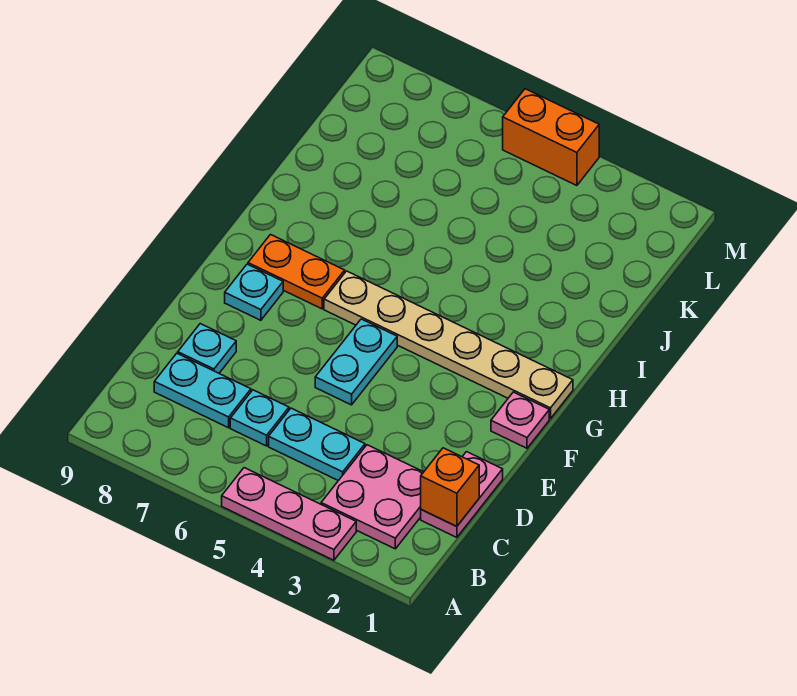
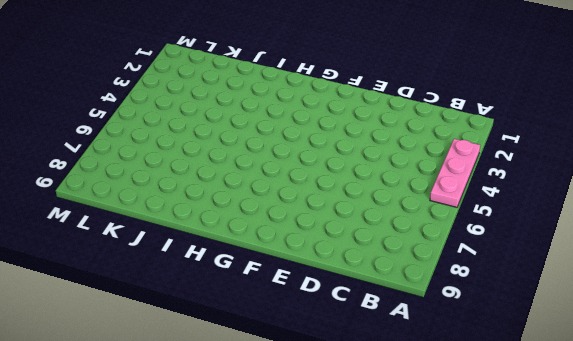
none -> pink plate B2:C3 level 1
none -> pink plate C1:D1 level 1
none -> cyan plate C4:C5 level 1

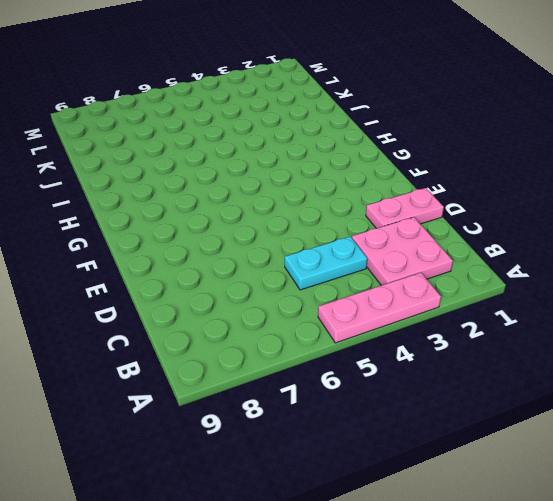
pink plate D1:D2 level 1 -> pink plate C1:D1 level 1
none -> cyan plate C6 level 1
none -> cyan plate C7:C8 level 1
none -> cyan plate D8 level 1

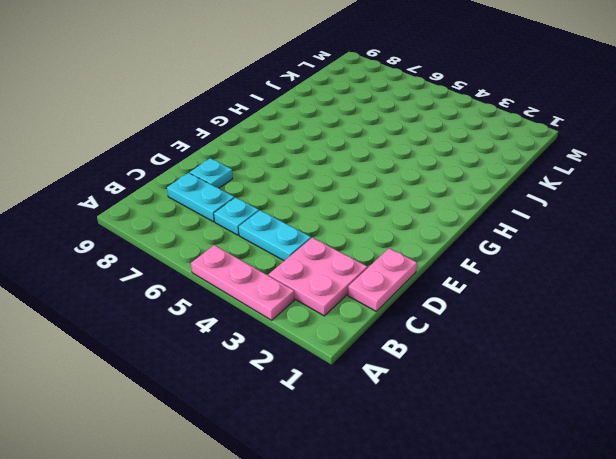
none -> cyan plate E5:F5 level 1
none -> pink plate F1 level 1
none -> cyan plate F8 level 1

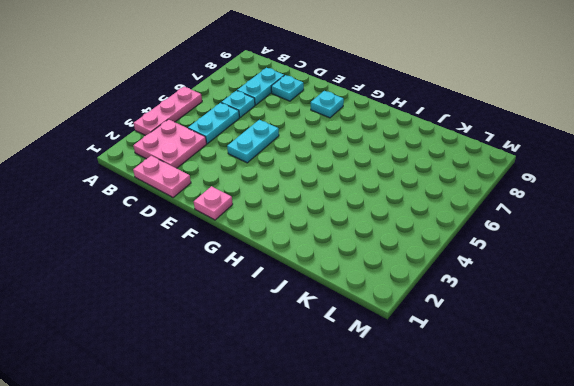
cyan plate E4:E5 level 1 -> cyan plate E5:F5 level 1
none -> tan plate G1:G6 level 1
none -> orange plate G7:G8 level 1
none -> orange brick M4:M5 level 1

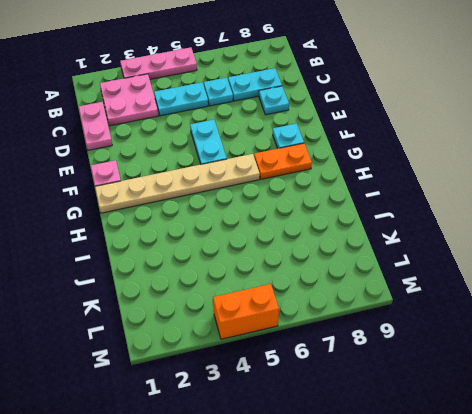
none -> orange brick C1 level 2

